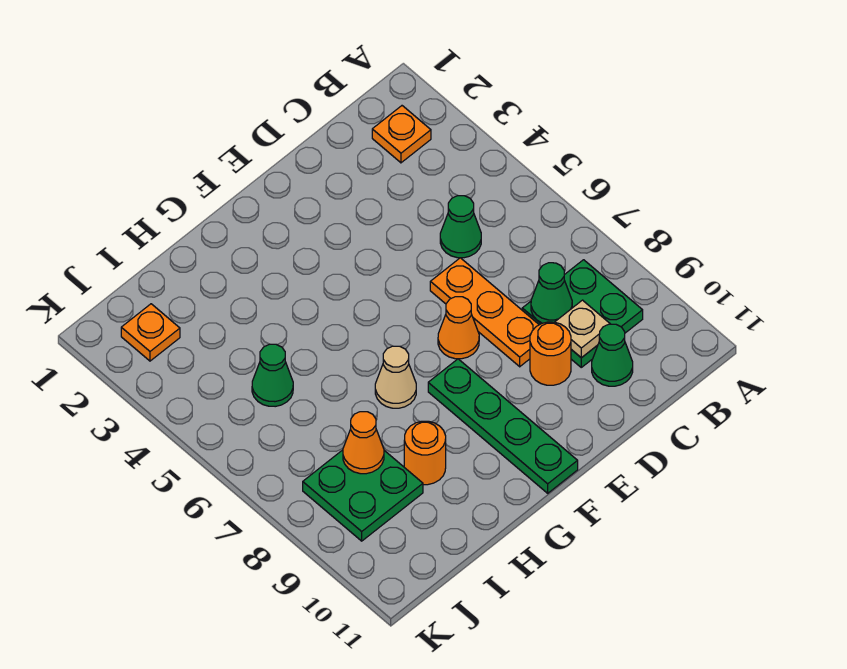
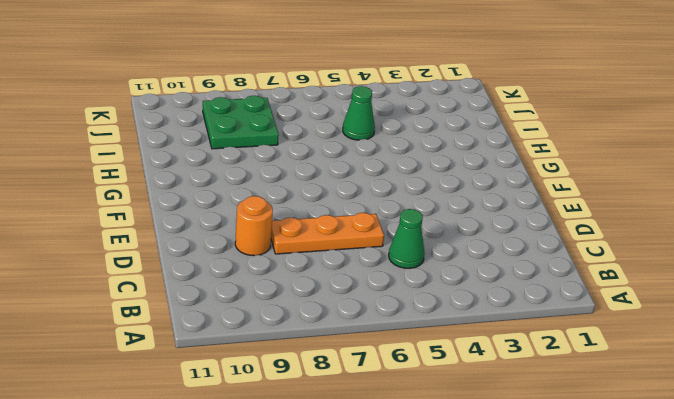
none -> orange plate B2 level 1
none -> green plate B8:C9 level 1
none -> green cone C10 level 1

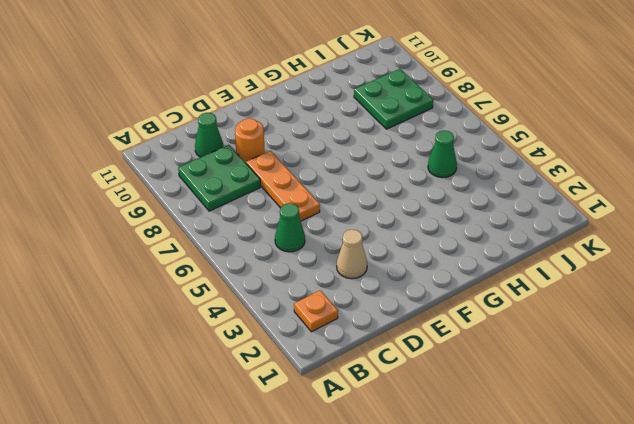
tan cone D3 level 1 -> tan cone G7 level 1
none -> orange cone E7 level 1
none -> green plate F8:F11 level 1
none -> orange round brick H9 level 1

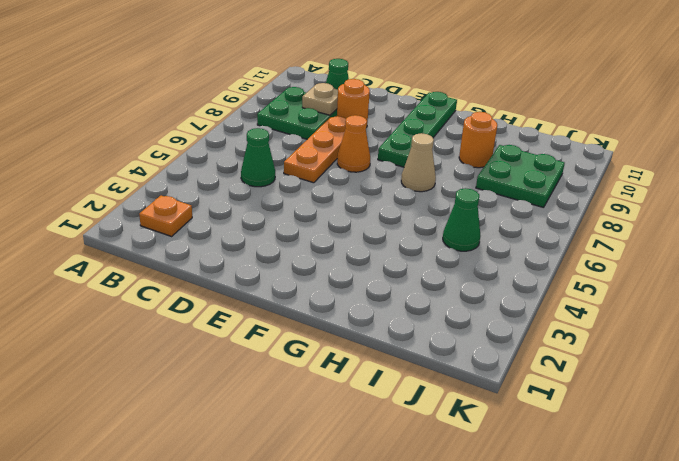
none -> orange plate J2 level 1
none -> green cone C8 level 2
none -> orange cone I8 level 2

